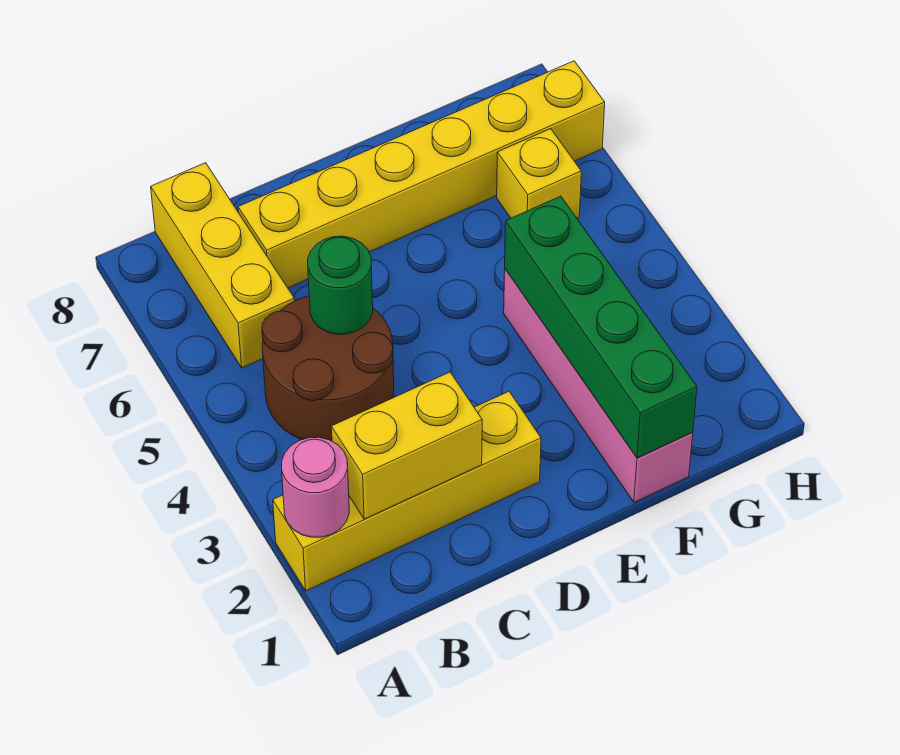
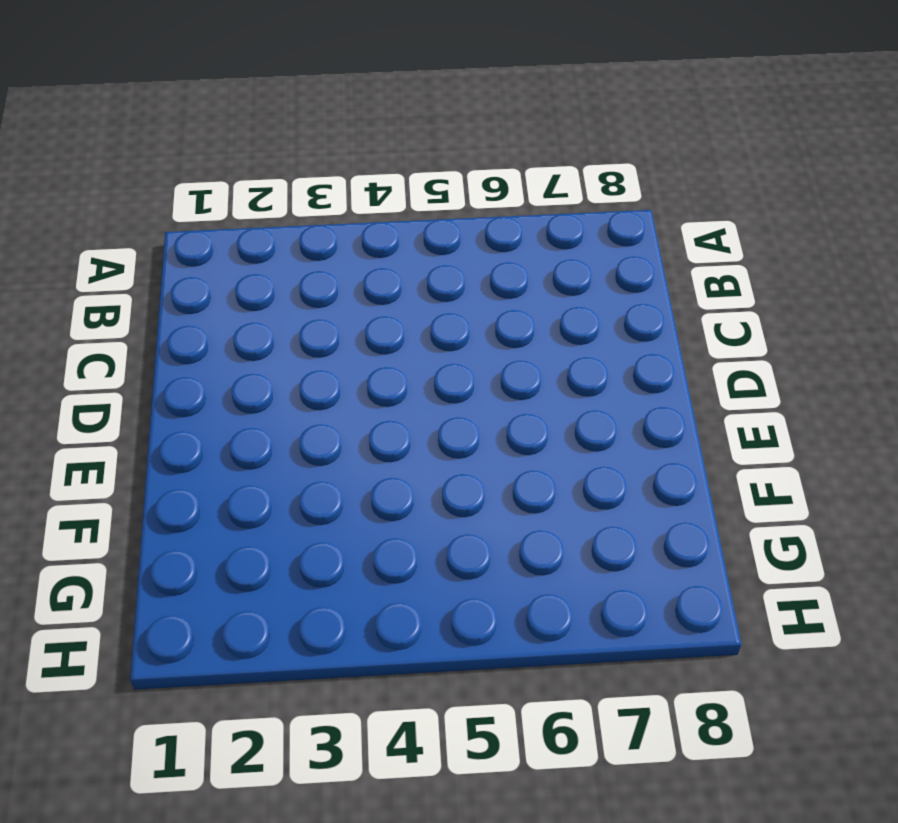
none -> yellow brick A2:D2 level 1
none -> brown round brick B4:C5 level 1

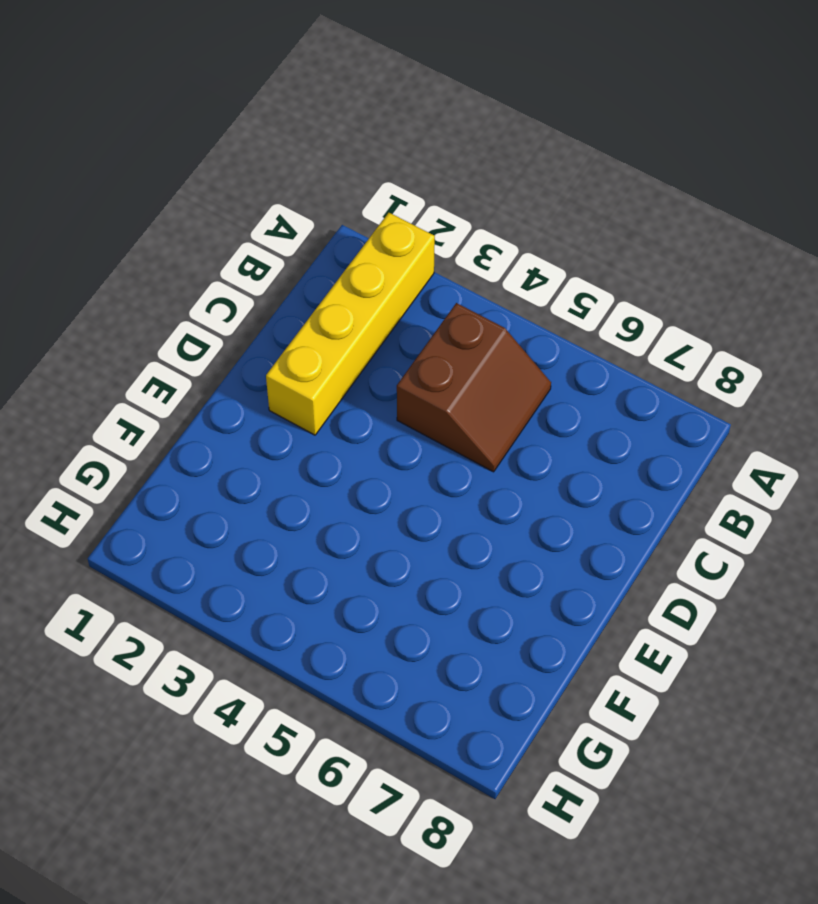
brown slope B4:C5 level 1 top 4 -> brown round brick B4:C5 level 1
none -> yellow brick B6:B8 level 1
none -> yellow brick C7:H7 level 1

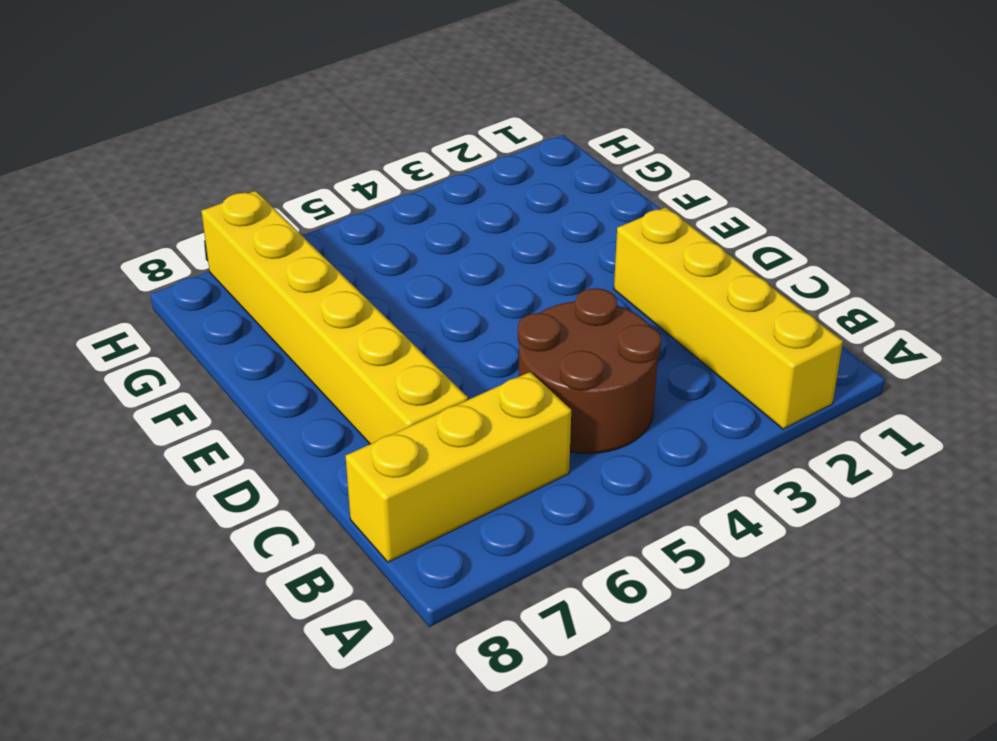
none -> pink brick F1:F4 level 1
none -> yellow brick G6 level 1

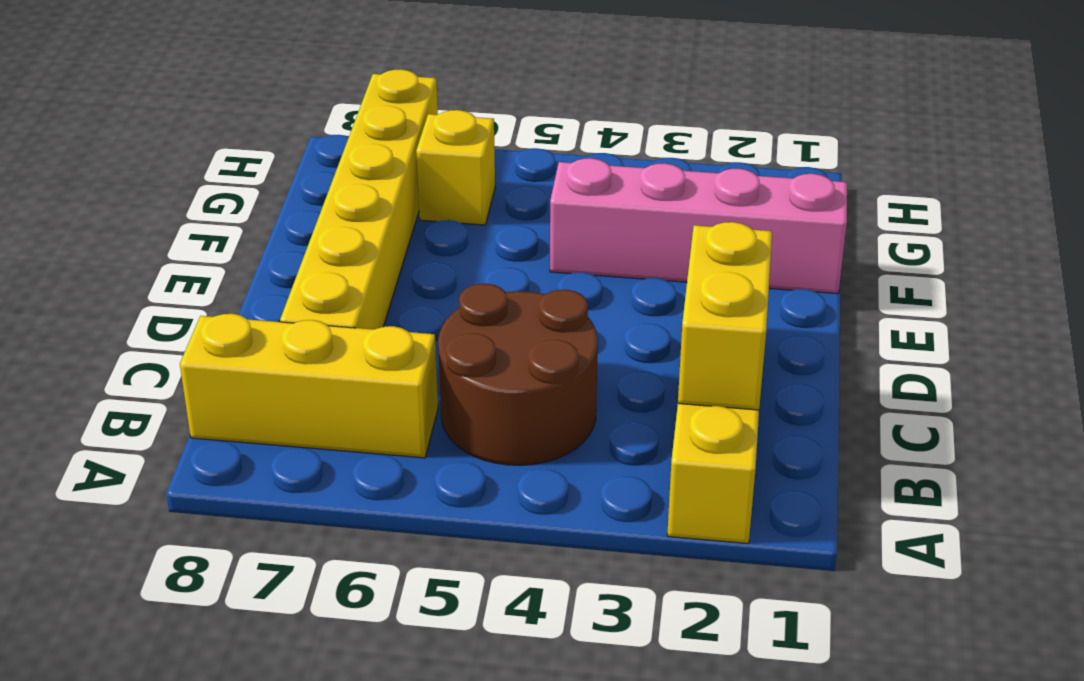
none -> pink round brick A2 level 2
none -> green round brick C5 level 2

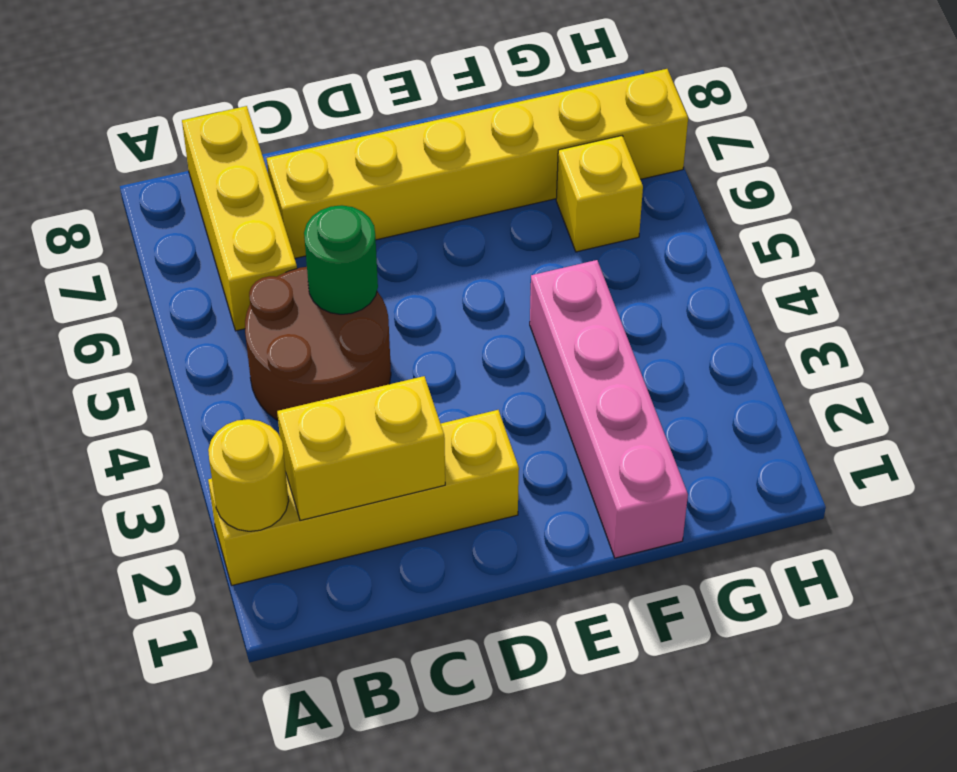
yellow round brick A2 level 2 -> pink round brick A2 level 2
none -> green brick F1:F4 level 2

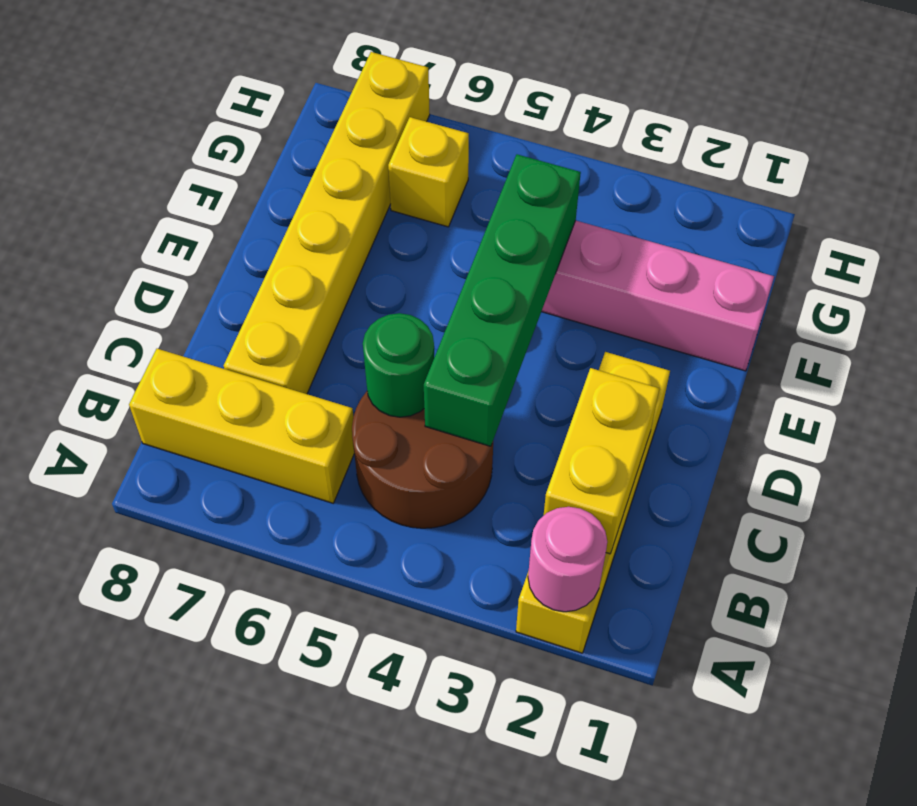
green brick C4:F4 level 2 -> green brick F1:F4 level 2

